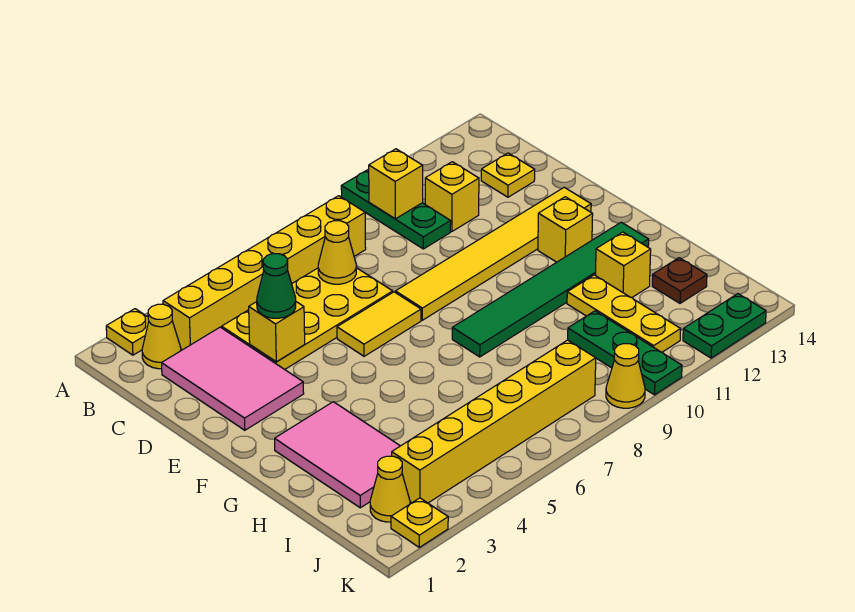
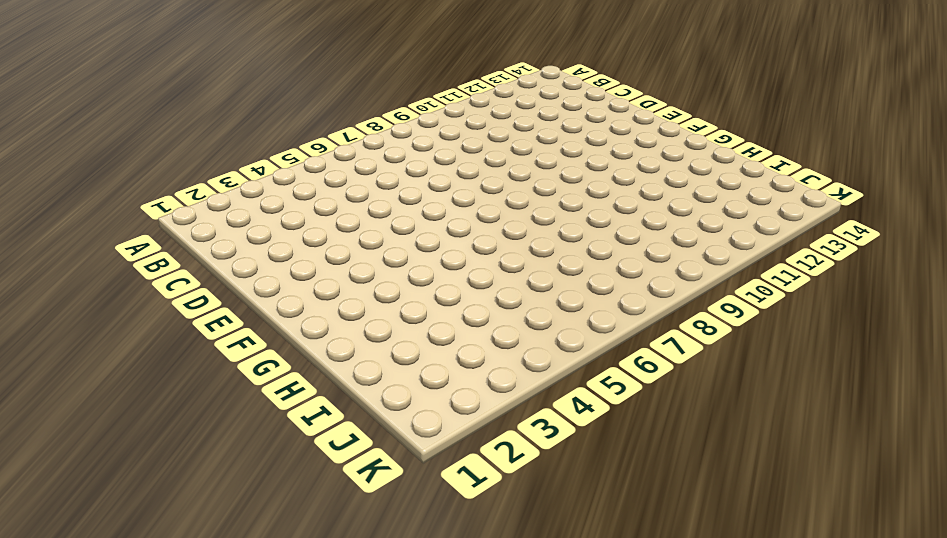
none -> yellow plate A2 level 1
none -> green plate A10:C10 level 1
none -> yellow cone B2 level 1

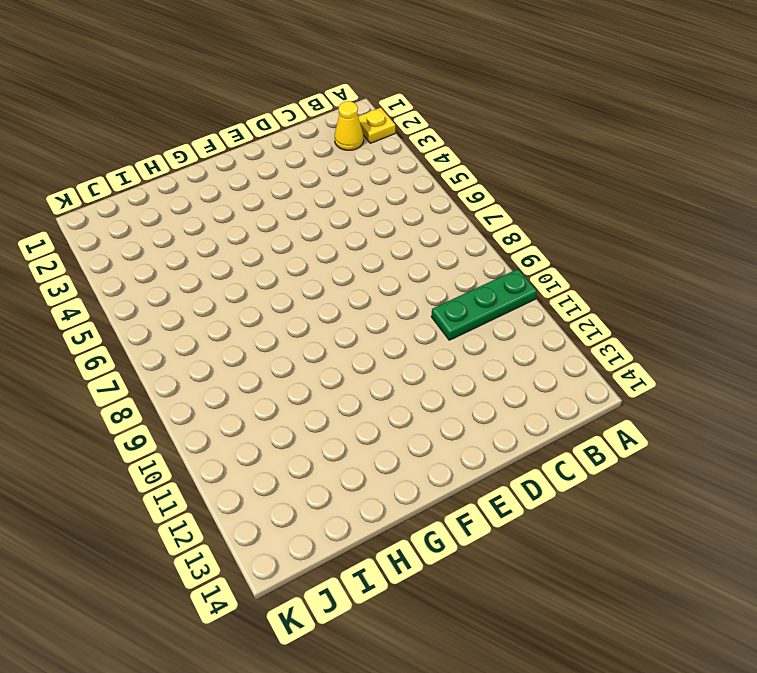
none -> yellow brick B3:B8 level 1
none -> pink tile C2:E3 level 1
none -> yellow plate C4:D7 level 1

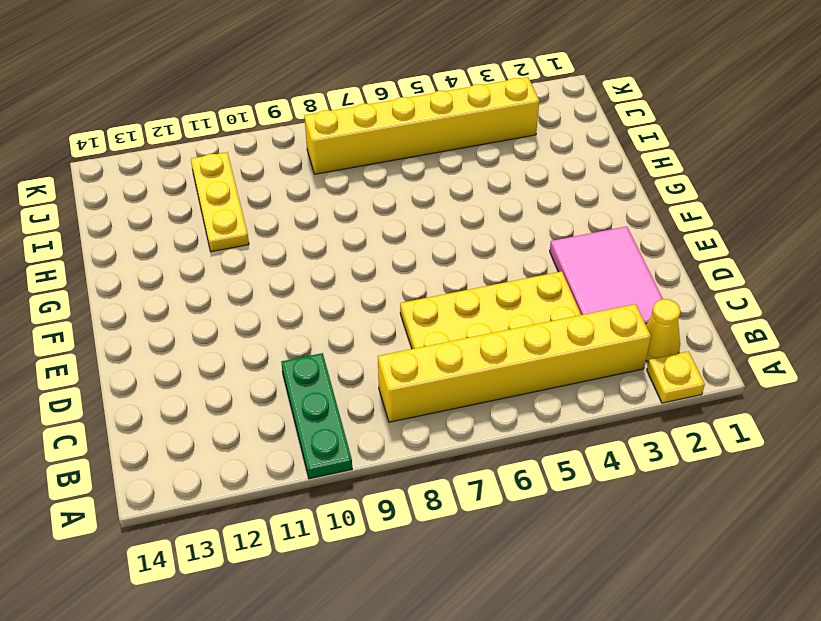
none -> yellow brick C11 level 1
none -> yellow plate C13 level 1
none -> yellow tile E6:E7 level 1

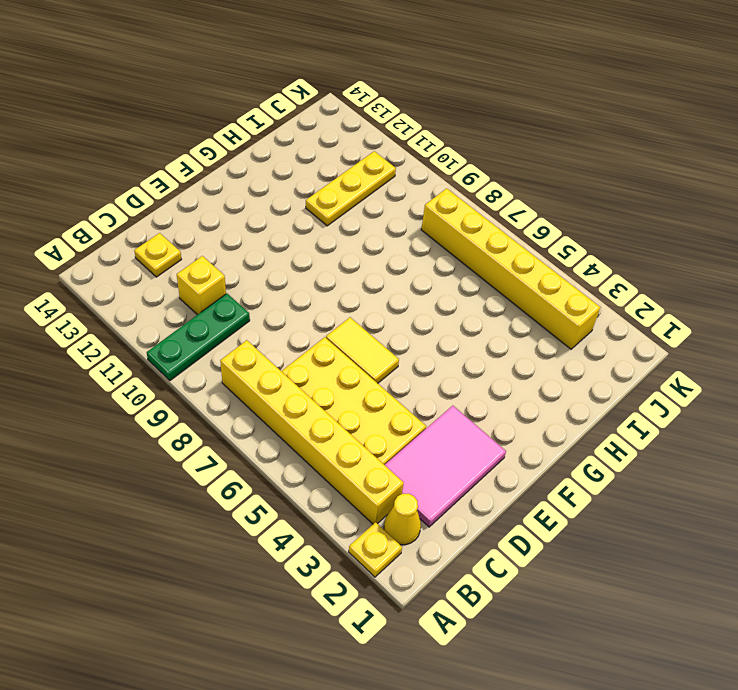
none -> yellow tile E8:E13 level 1
none -> yellow brick F12 level 1
none -> pink tile G2:I3 level 1

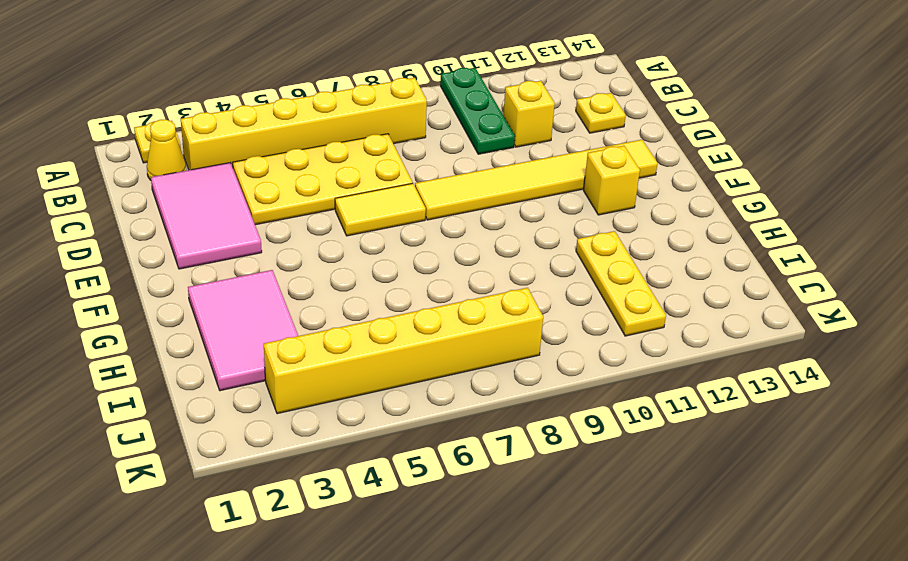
none -> green tile G8:G13 level 1
none -> yellow brick H12 level 1
none -> green plate I10:K10 level 1

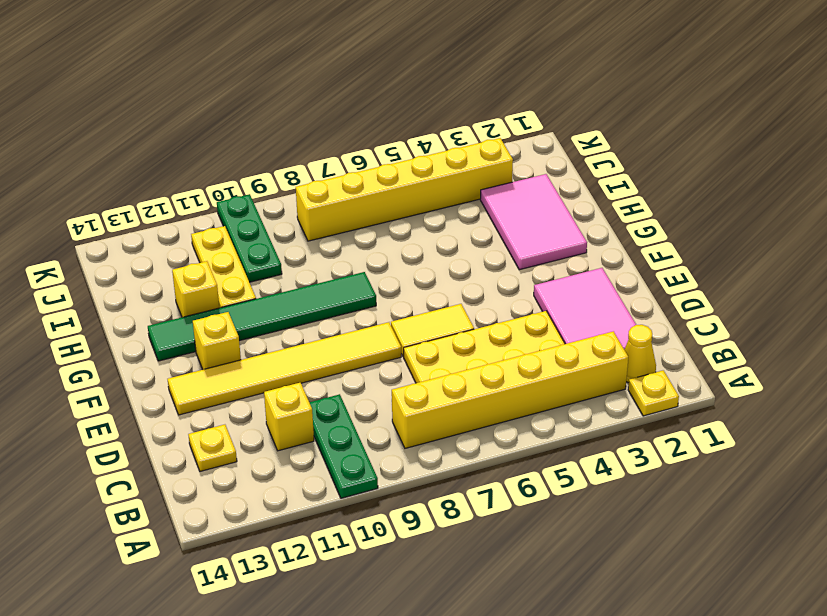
none -> brown plate I13 level 1
none -> yellow cone J2 level 1
none -> yellow plate K2 level 1

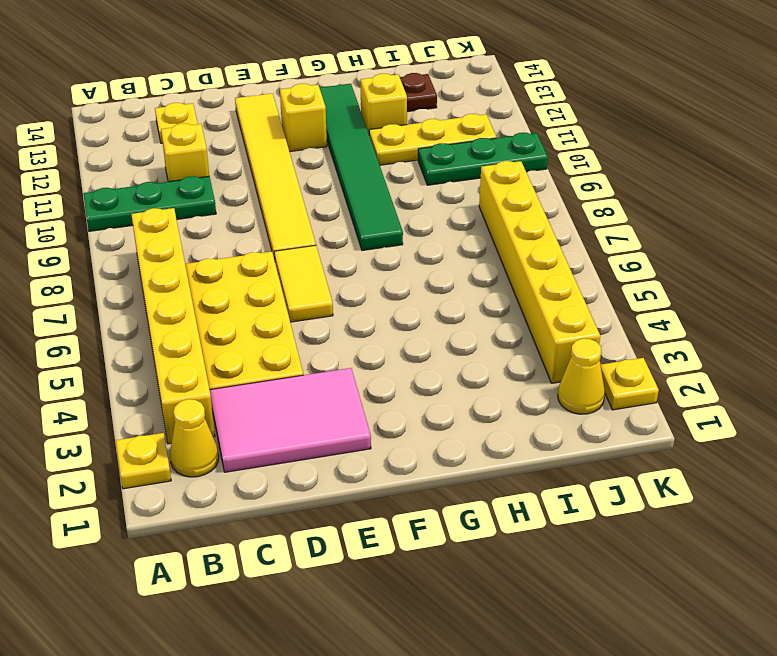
none -> pink tile G2:I3 level 1
none -> yellow cone K9 level 1
none -> green plate K12:K13 level 1

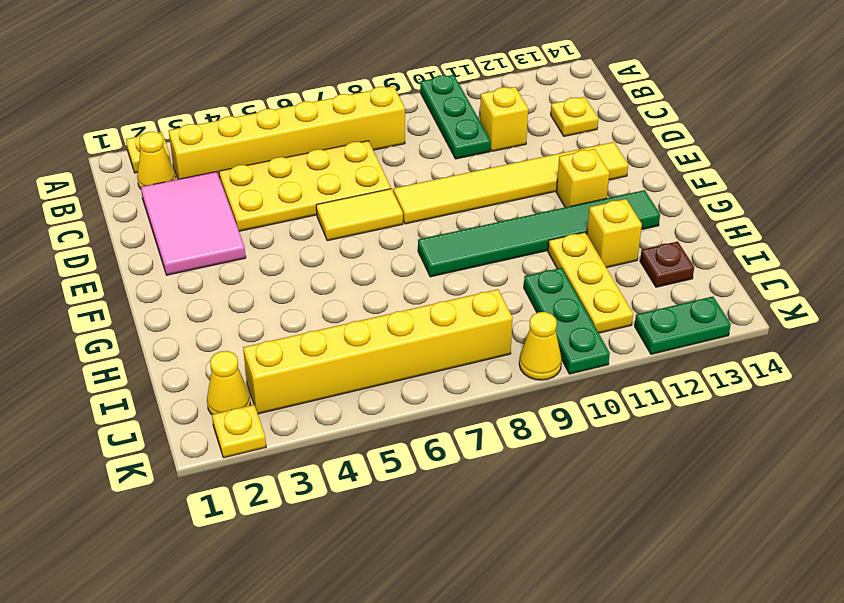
none -> pink tile G2:I3 level 1
none -> yellow brick B10 level 2
none -> yellow cone C7 level 2

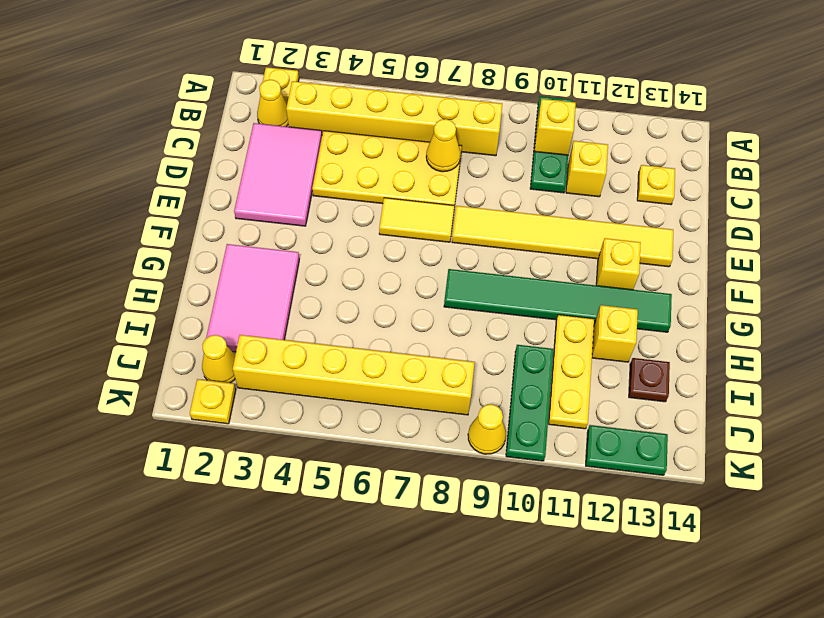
none -> yellow brick D4 level 2
none -> green cone D4 level 3

